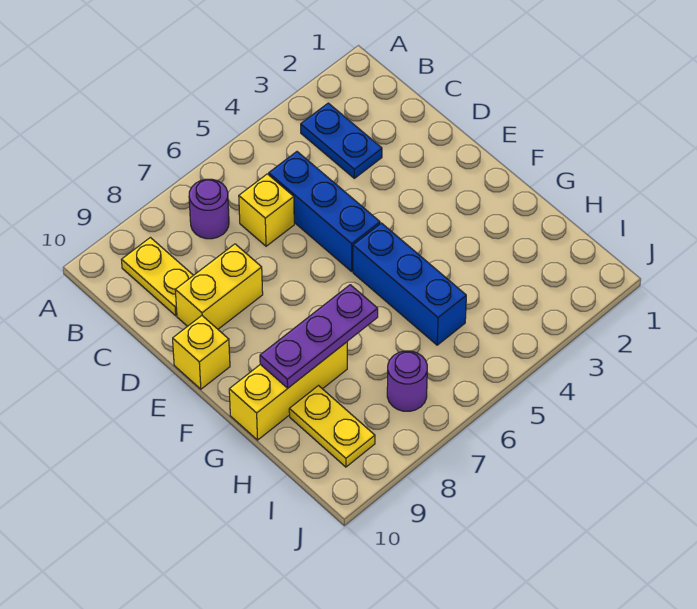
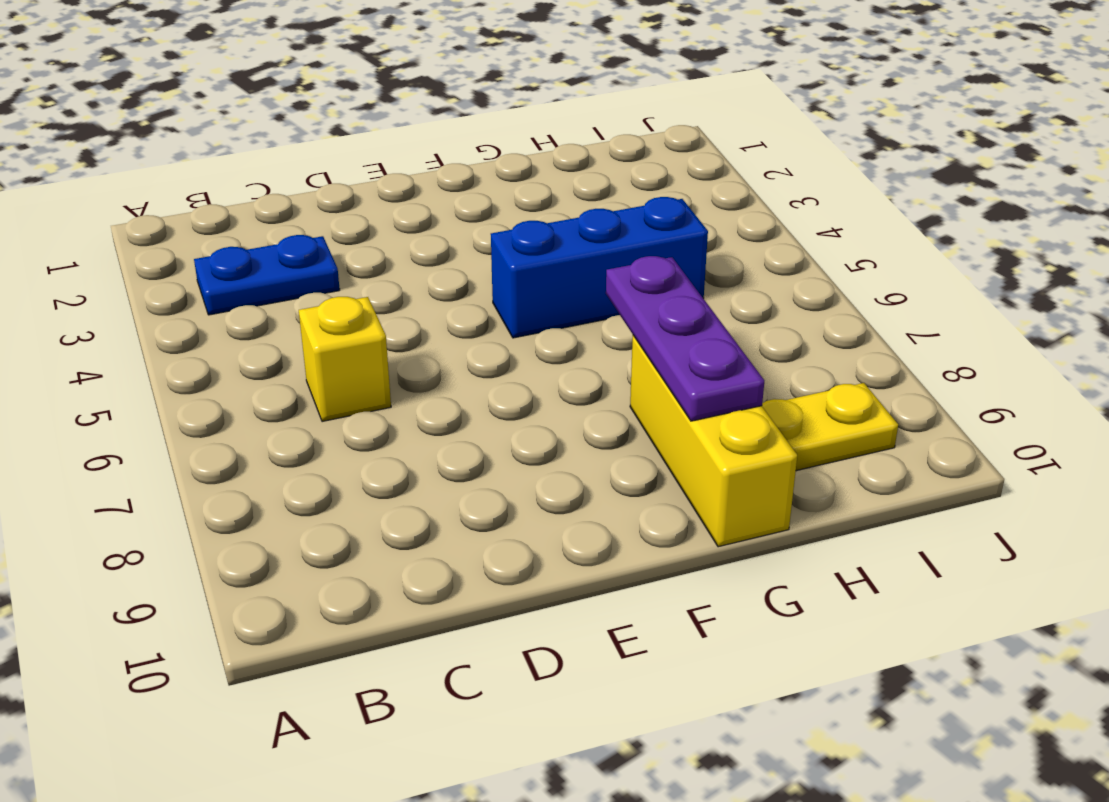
none -> purple round brick B7 level 1
none -> yellow plate B9:C9 level 1
none -> blue brick C5:E5 level 1

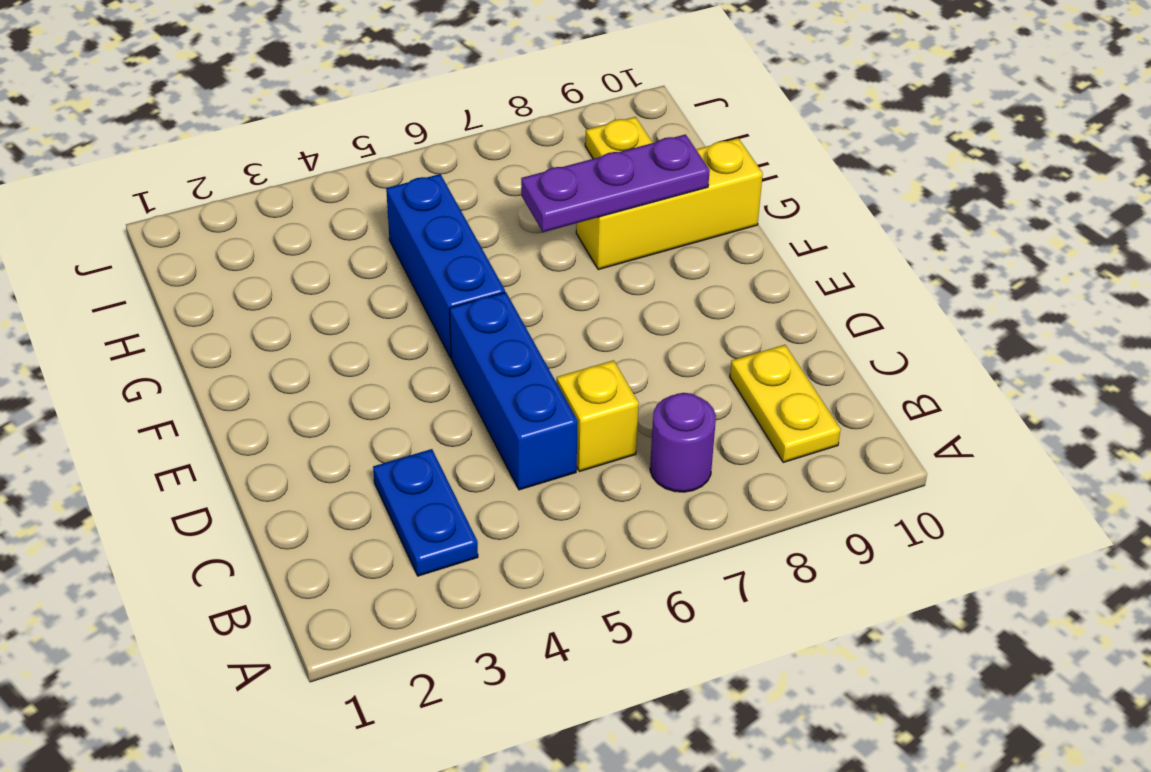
none -> yellow brick D8:D9 level 1
none -> yellow brick E10 level 1
none -> purple round brick I7 level 1

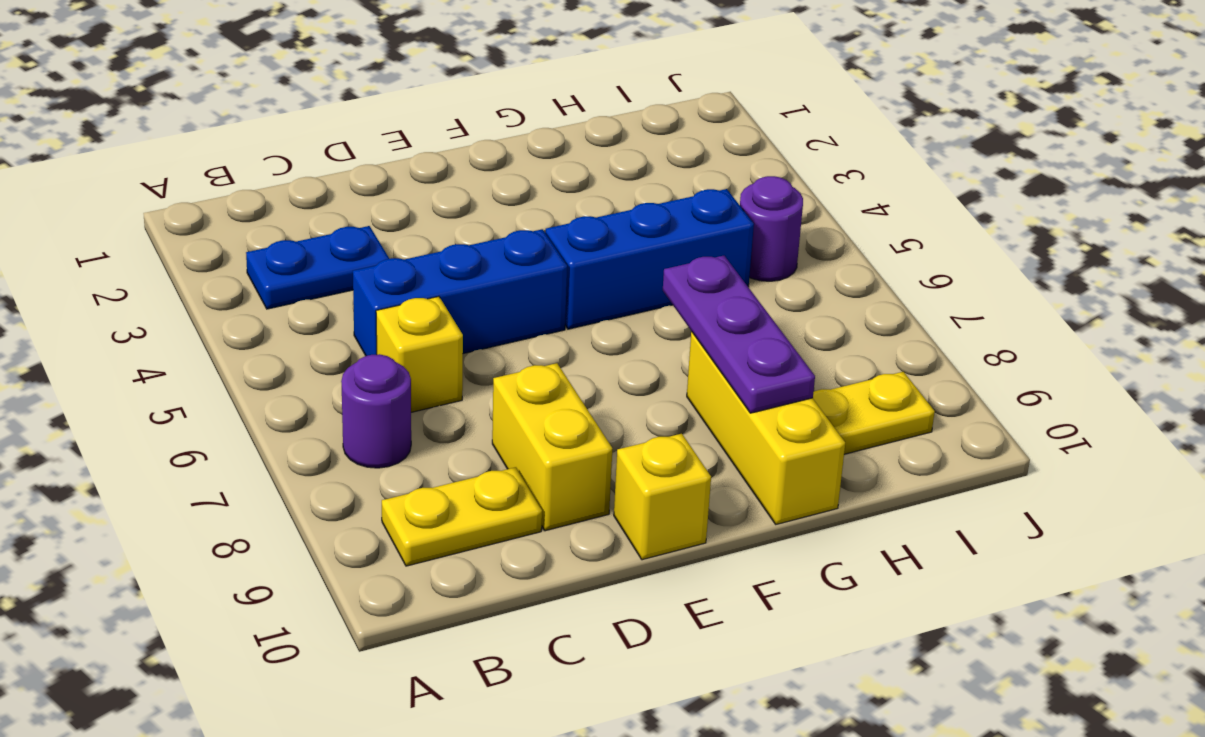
purple round brick I5 level 1 -> purple round brick I7 level 1

